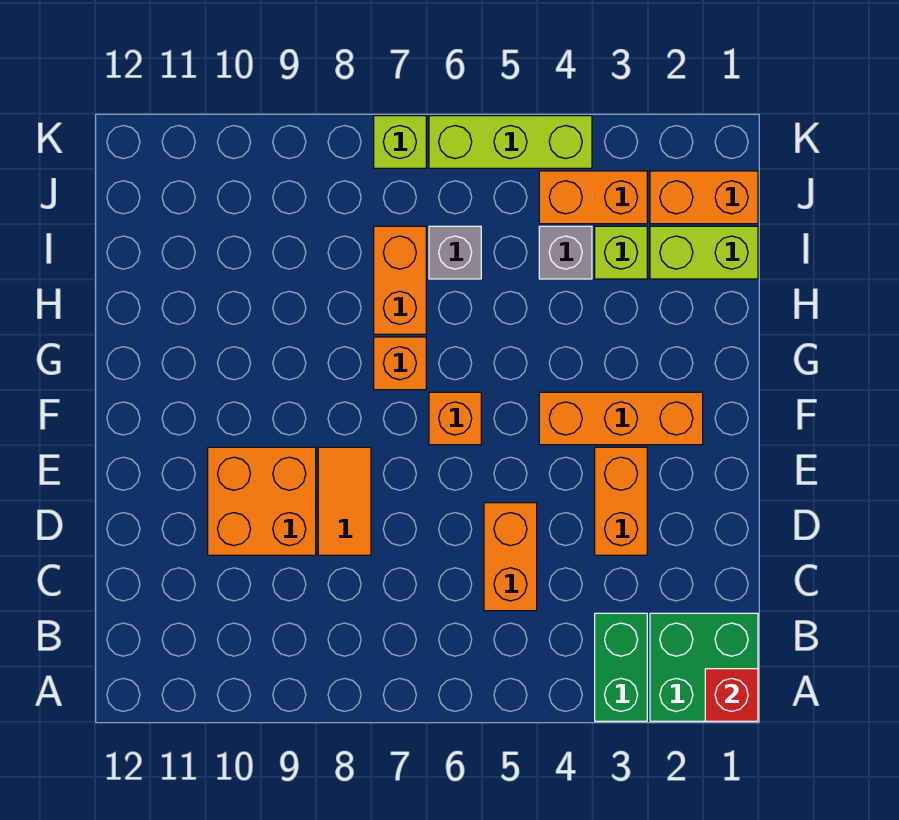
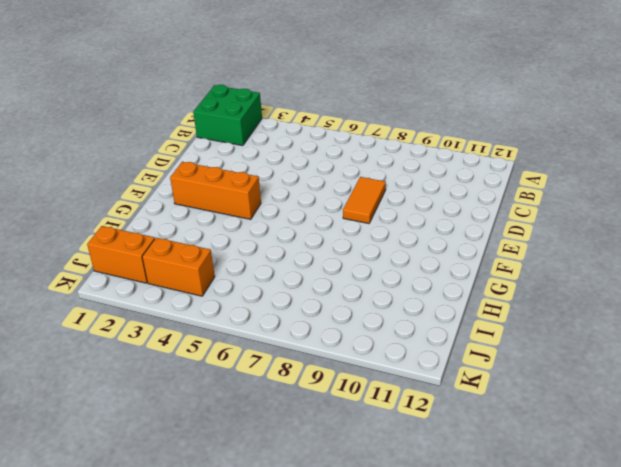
none -> green brick A3:B3 level 1
none -> orange brick C5:D5 level 1
none -> orange brick D3:E3 level 1

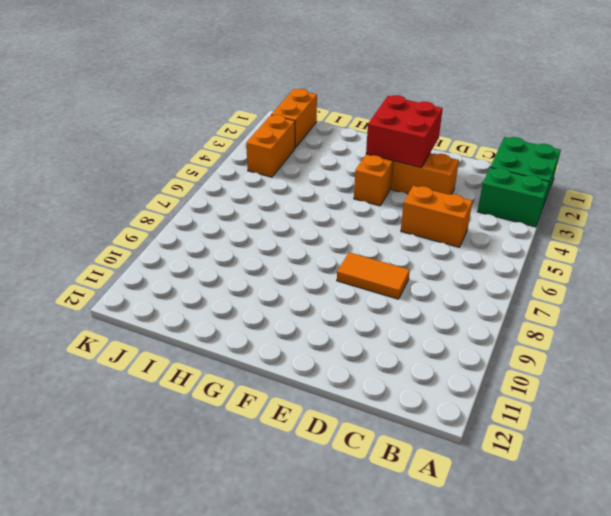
red brick E2:F3 level 2 -> none
none -> orange brick D9:E10 level 1
none -> orange brick F6 level 1
none -> orange brick G7 level 1

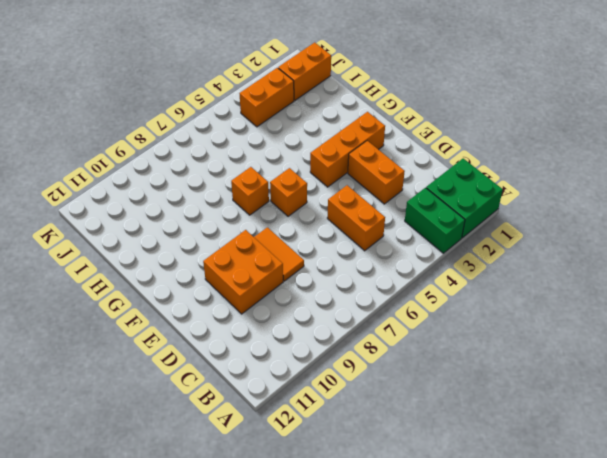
none -> orange brick H7:I7 level 1
none -> lime brick I1:I2 level 1
none -> lime brick I3 level 1

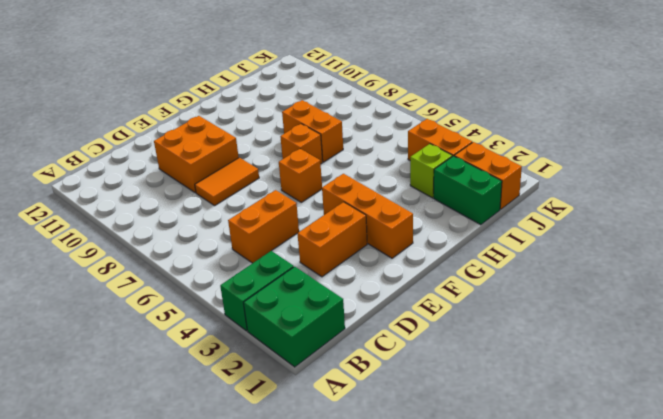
orange brick H7:H8 level 1 -> orange brick H7:I7 level 1
green brick I1:I2 level 1 -> lime brick I1:I2 level 1
none -> grey brick I4 level 1
none -> grey brick I6 level 1
none -> lime brick K4:K6 level 1

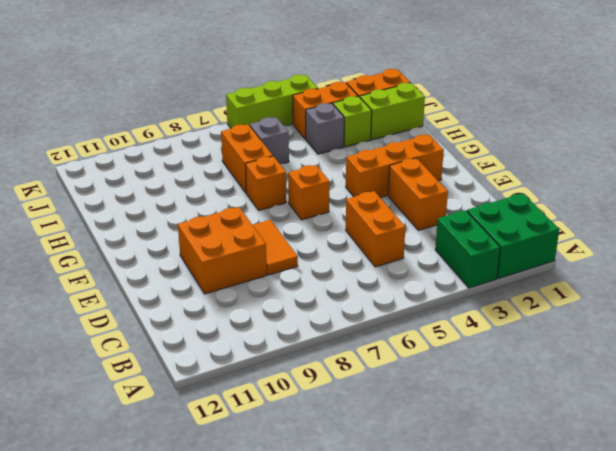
none -> lime brick K7 level 1
none -> red brick A1 level 2

